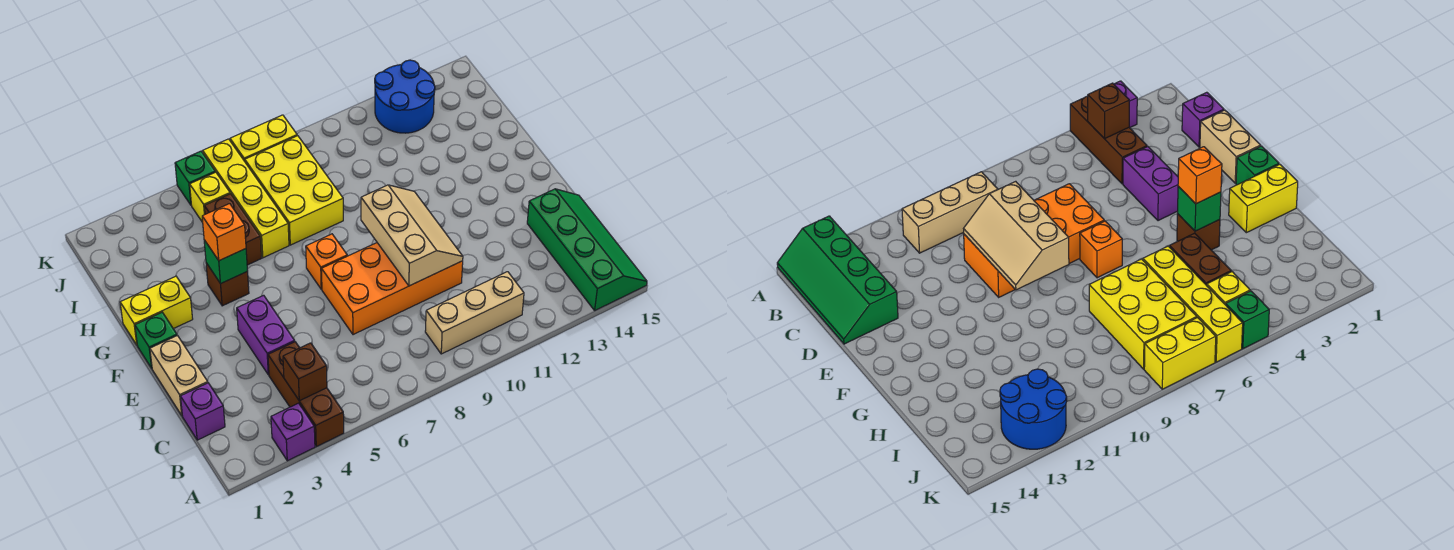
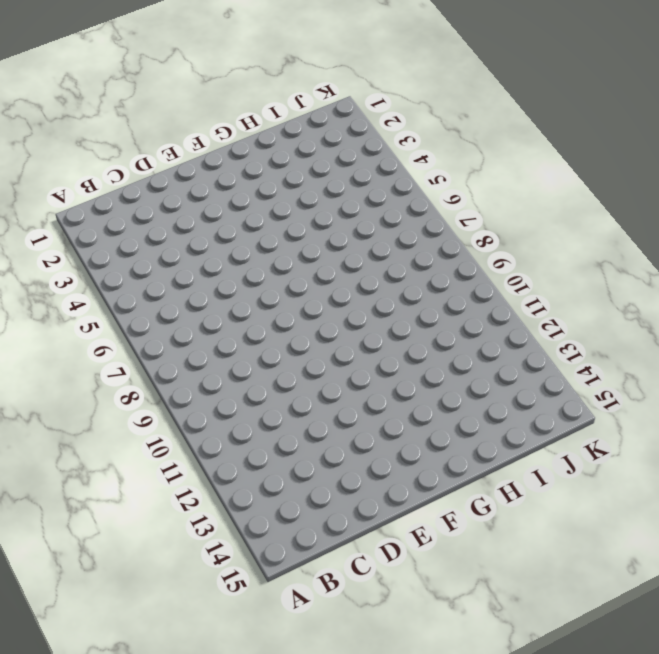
none -> purple brick A3 level 1
none -> brown brick A4:C4 level 1
none -> green slope A14:D15 level 1 top 14

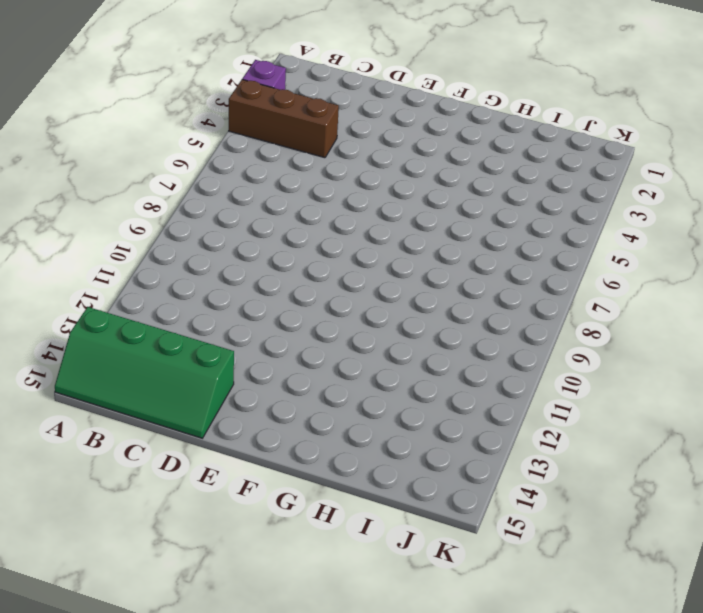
none -> tan brick B9:B11 level 1
none -> purple brick C1 level 1
none -> tan brick D1:E1 level 1

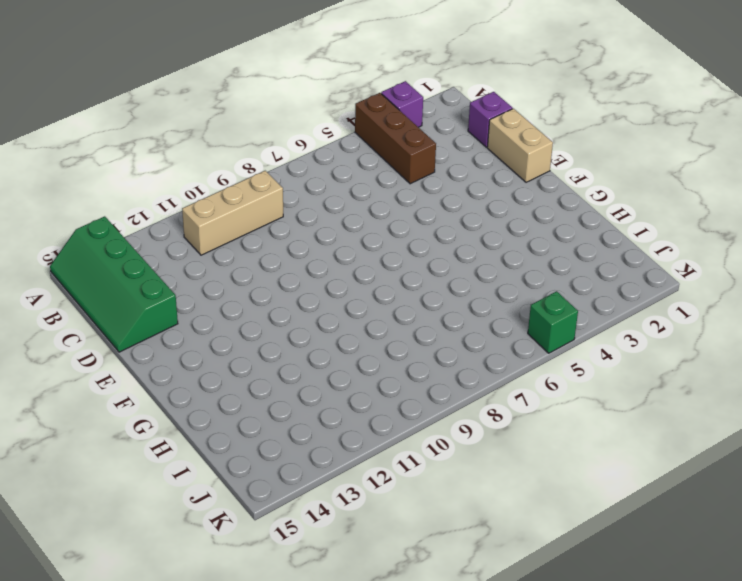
none -> purple brick D4:E4 level 1
none -> orange brick D7:E10 level 1
none -> green brick F1 level 1

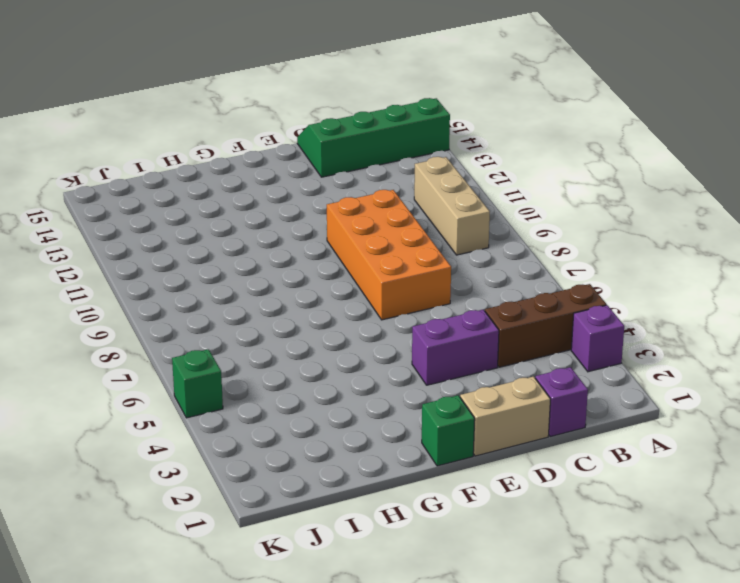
none -> orange brick F7 level 1
none -> yellow brick G1:G2 level 1
none -> brown brick G4 level 1

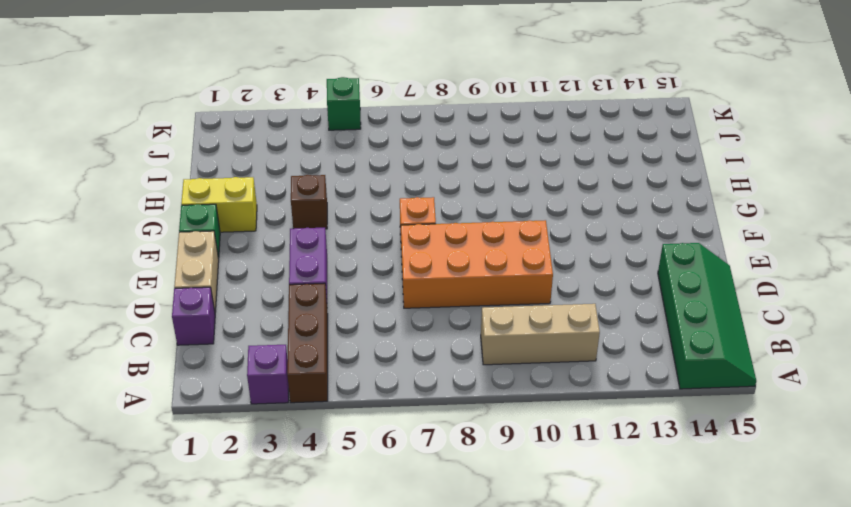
none -> brown brick H5:I5 level 1
none -> yellow brick H6:K6 level 1
none -> yellow brick H7:J8 level 1

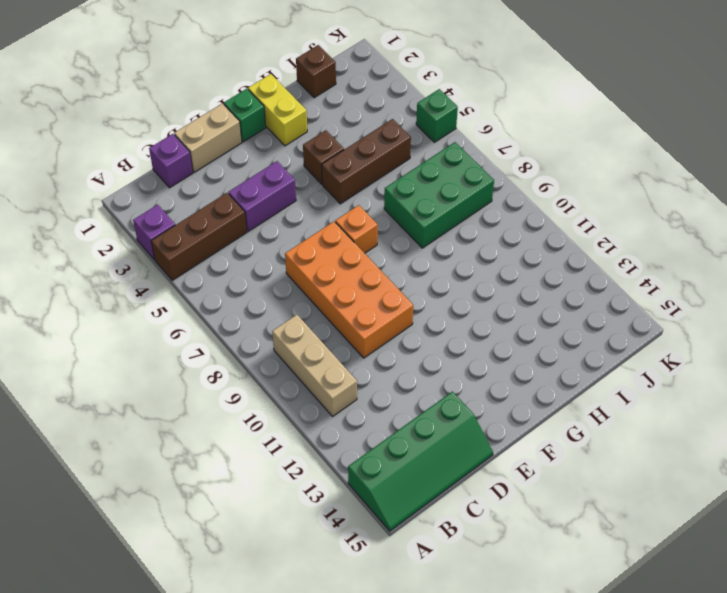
brown brick G5:I5 level 1 -> brown brick H5:I5 level 1
green brick H7:J8 level 1 -> yellow brick H7:J8 level 1
brown brick I1 level 1 -> brown brick B4 level 2
none -> yellow brick H6:K6 level 1
none -> yellow brick J5 level 1
none -> blue round brick J12:K13 level 1

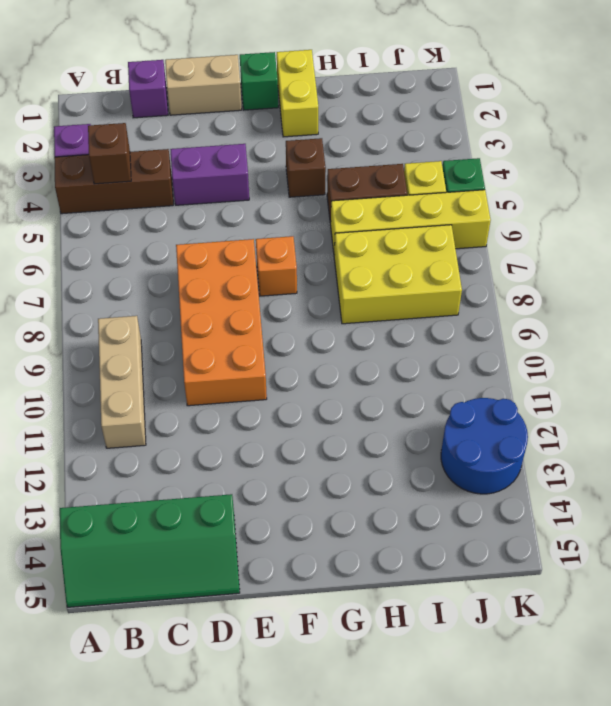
none -> yellow brick K7:K8 level 1
none -> tan slope D9:F10 level 2 top 9
none -> green brick G4 level 2

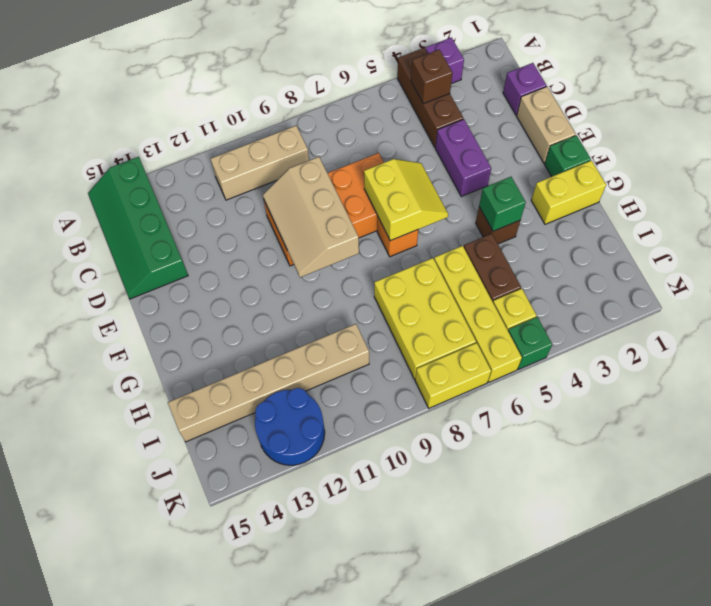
yellow slope E6:F7 level 2 top 7 -> none
tan brick I10:I15 level 1 -> none
none -> orange brick G4 level 3

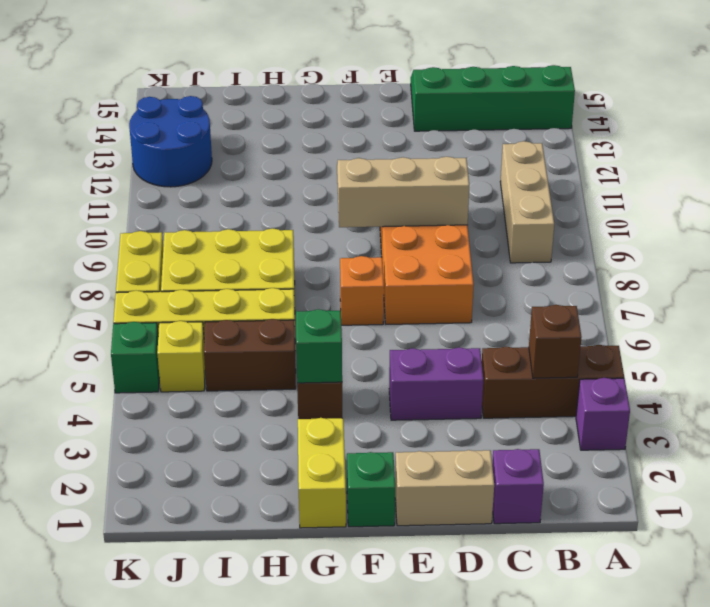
none -> orange brick G4 level 3

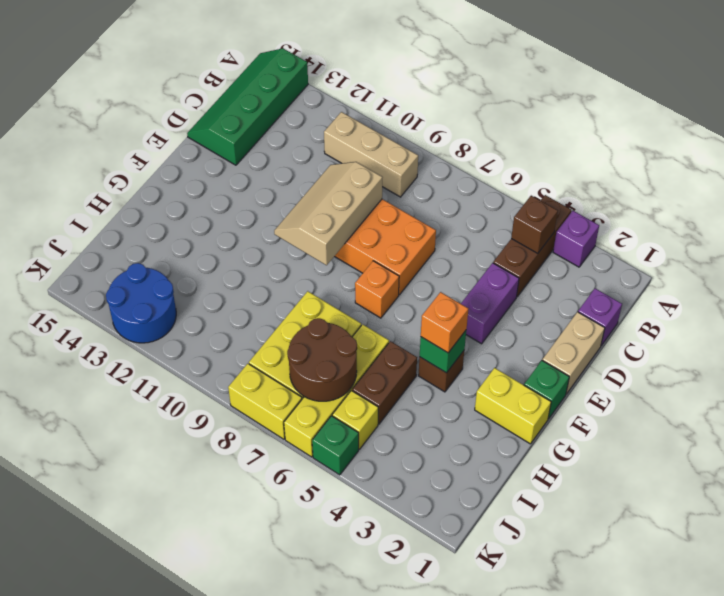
brown round brick I6:J7 level 2 -> none

